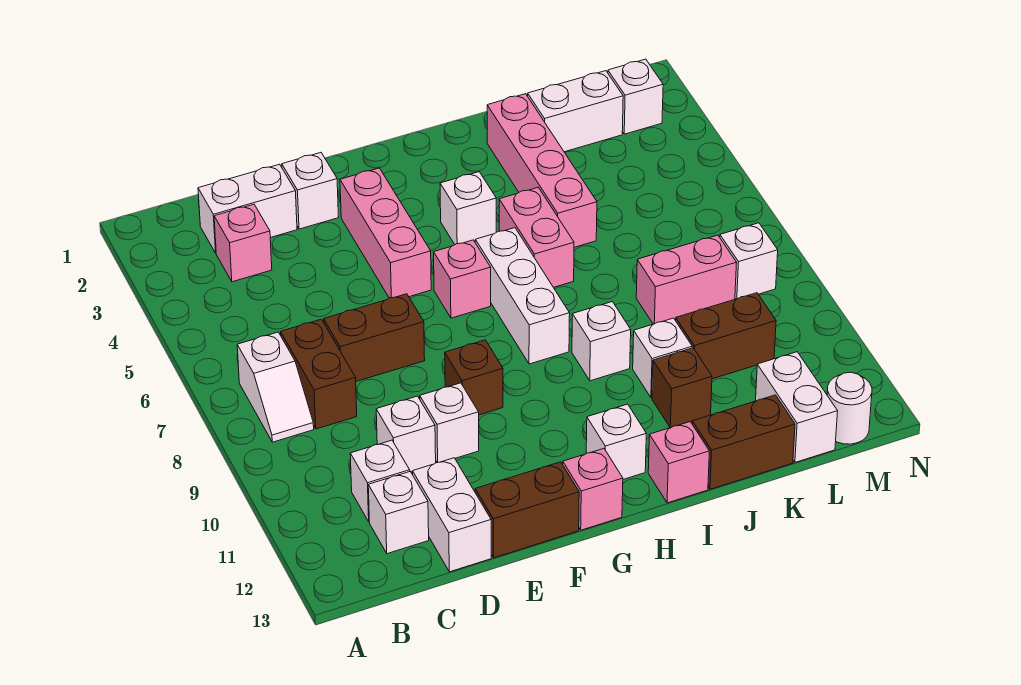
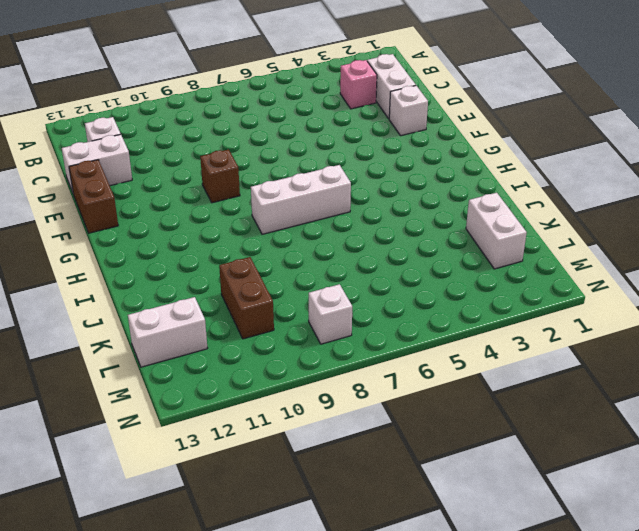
none -> white slope B7:B8 level 1 top 7
none -> brown brick C7:C8 level 1
none -> white brick C11 level 1
none -> brown brick D7:E7 level 1

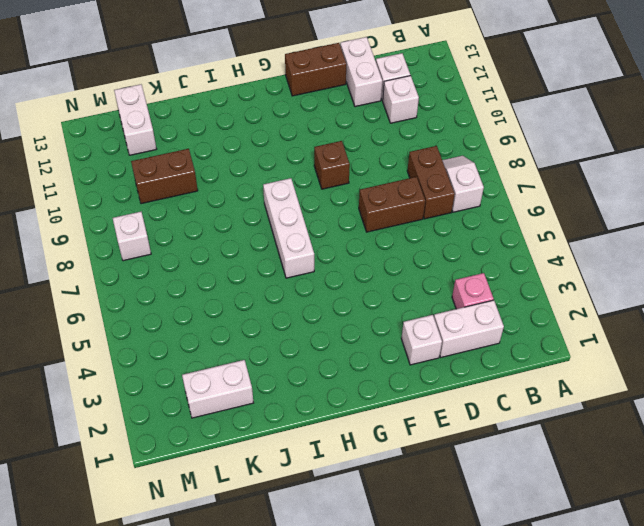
none -> white brick D10 level 1
none -> white brick E10 level 1
none -> pink brick F3:F5 level 1
none -> pink brick G6 level 1

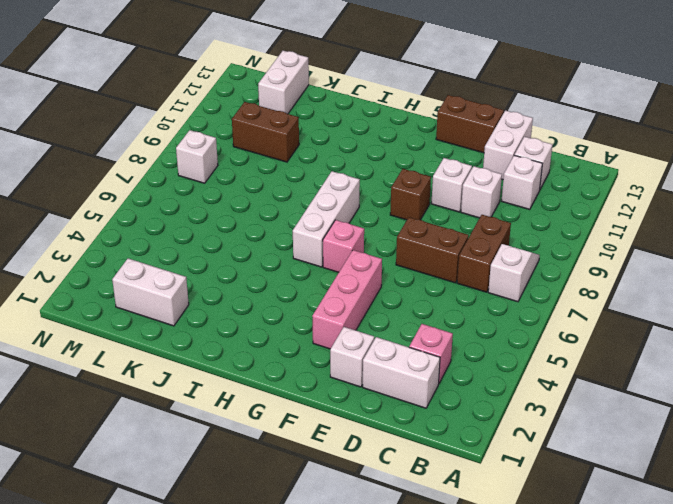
none -> pink brick G13 level 1
none -> white brick H4 level 1
none -> white brick H12 level 1
none -> pink brick I5:I6 level 1

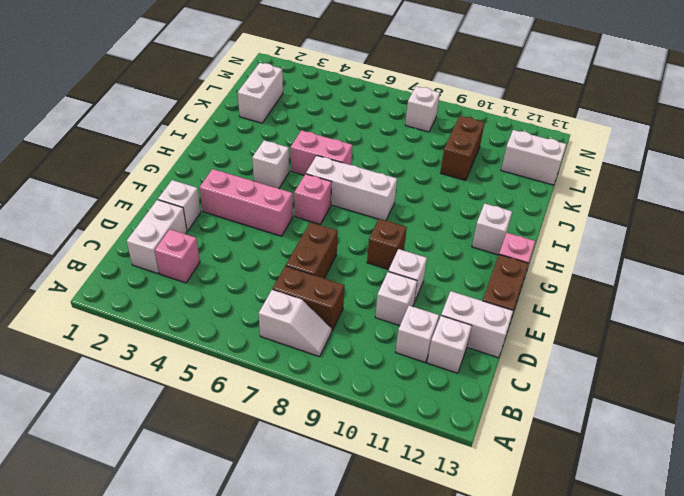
none -> white brick I9 level 1
none -> pink brick I13 level 1
none -> pink brick J2:J5 level 1
none -> white brick J10 level 1

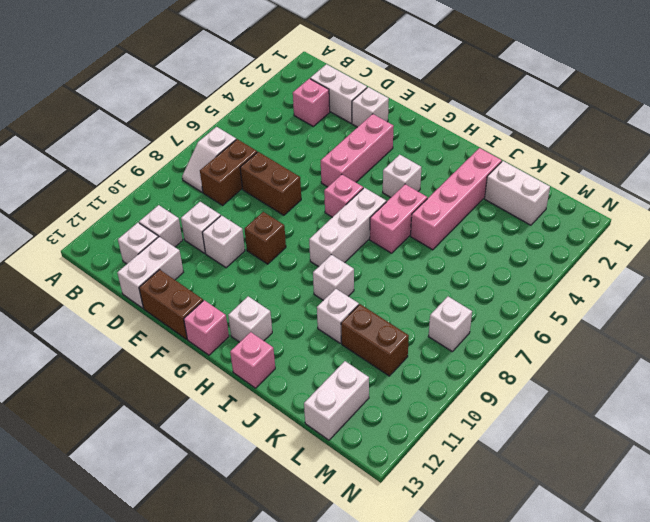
none -> brown brick J11 level 1
none -> brown brick J13:K13 level 1
none -> pink brick K8:L8 level 1
none -> white brick M2 level 1

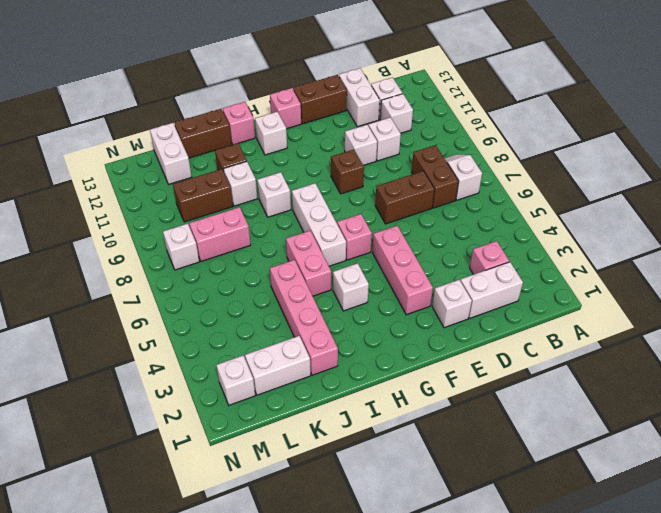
none -> white round brick M13 level 1

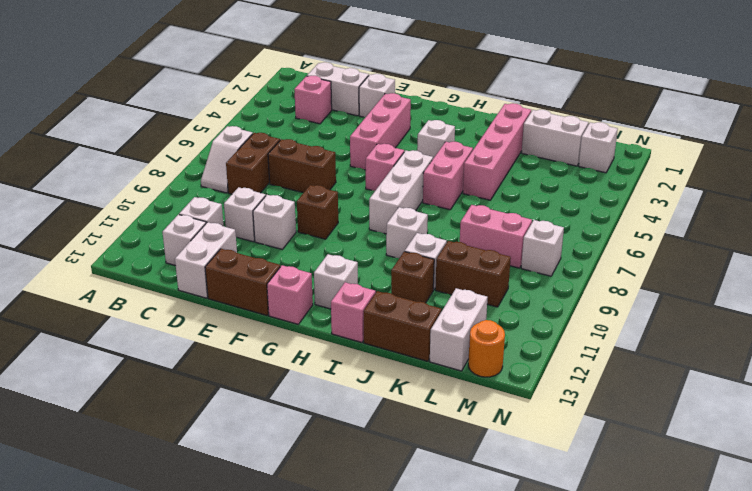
orange round brick M13 level 1 -> white round brick M13 level 1

